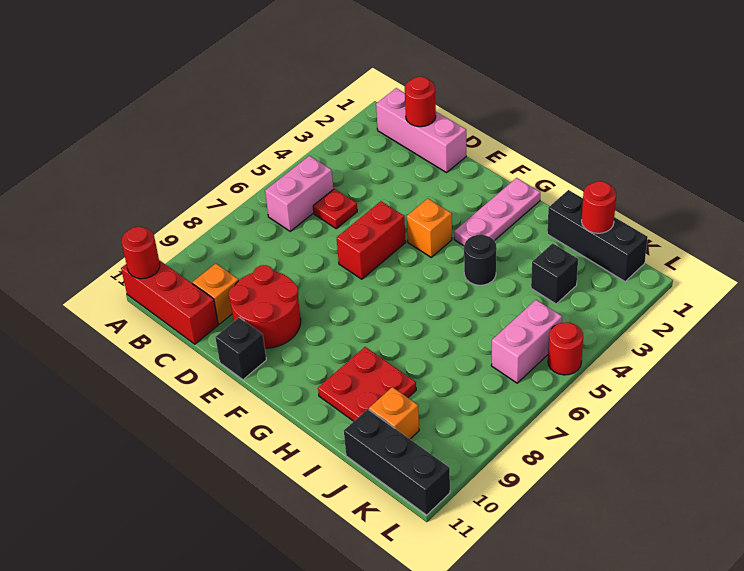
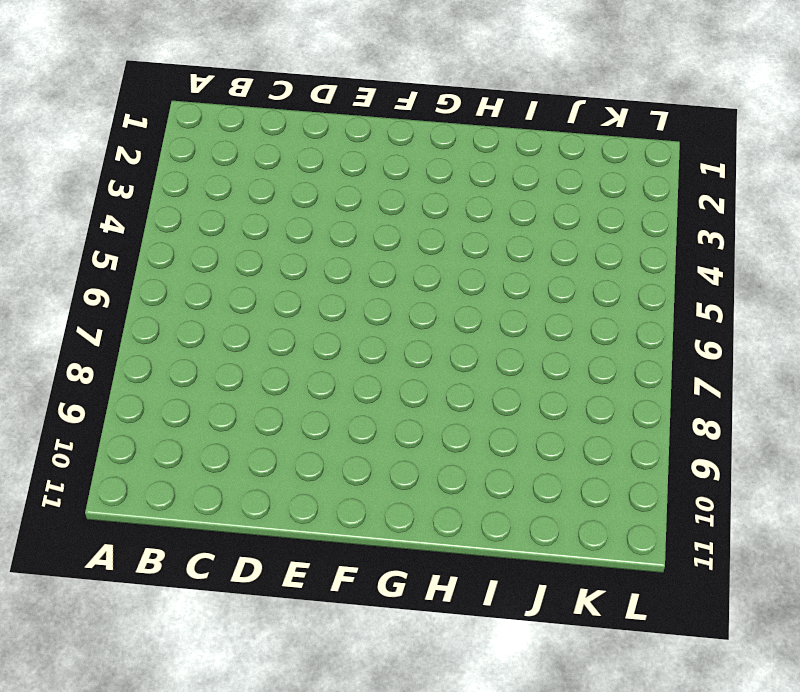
none -> red brick A11:C11 level 1
none -> pink brick B1:D1 level 1
none -> pink brick B5:B6 level 1

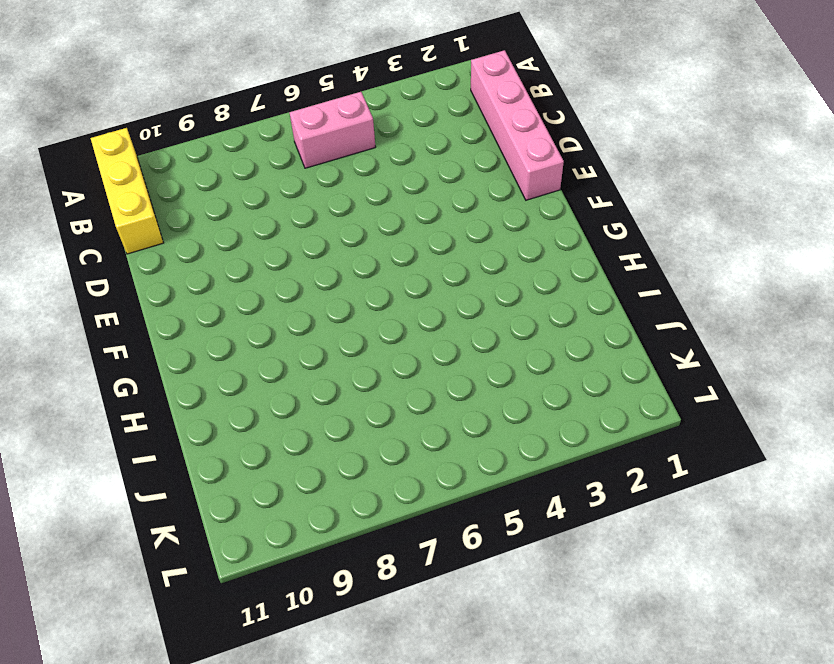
yellow brick A11:C11 level 1 -> red brick A11:C11 level 1
pink brick B1:E1 level 1 -> pink brick B1:D1 level 1
none -> red plate C5 level 1
none -> orange brick C10 level 1
none -> red round brick D9:E10 level 1

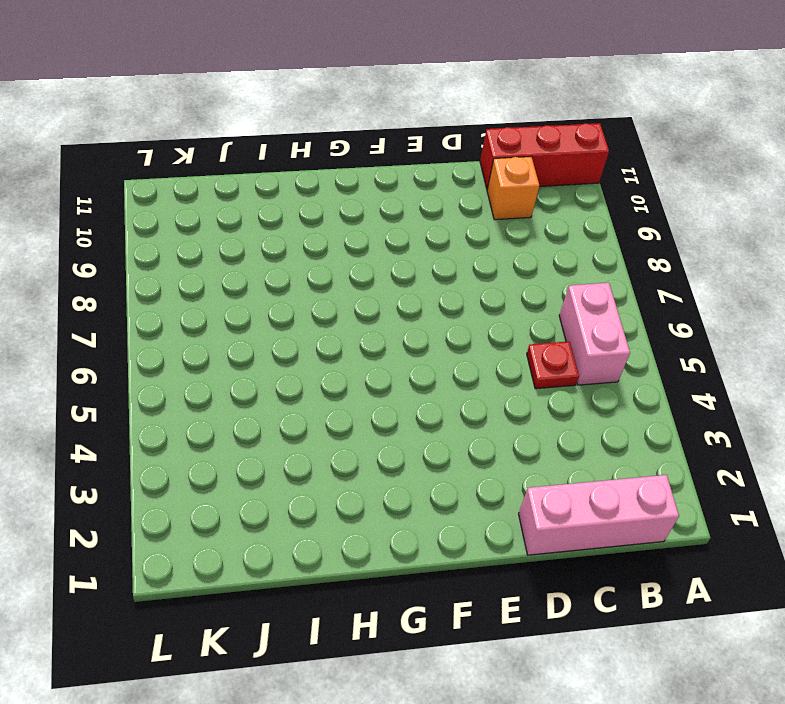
none -> red round brick D9:E10 level 1
none -> red brick E5:E6 level 1
none -> black brick E11 level 1

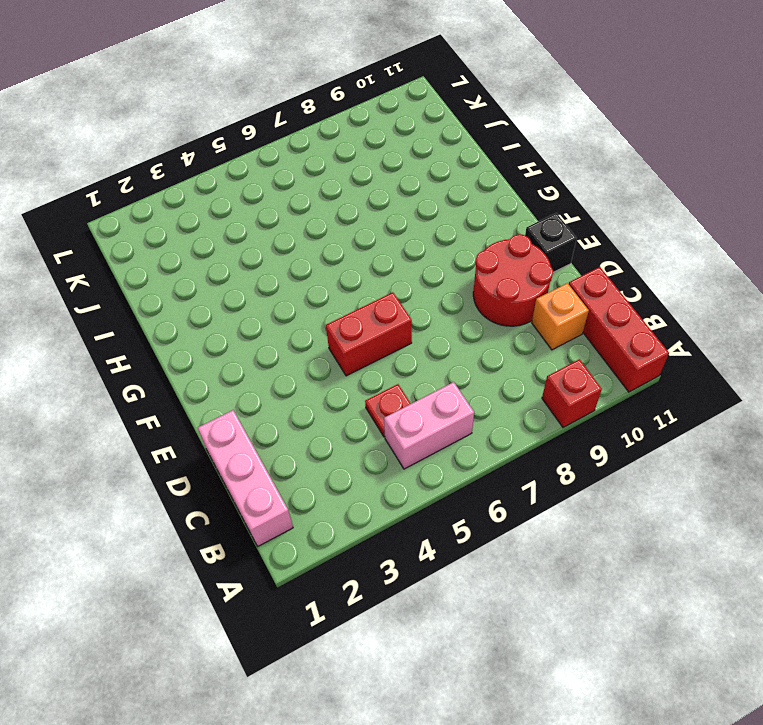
red brick A9 level 1 -> none
none -> orange brick F4 level 1
none -> pink plate G1:G3 level 1
none -> black round brick H4 level 1

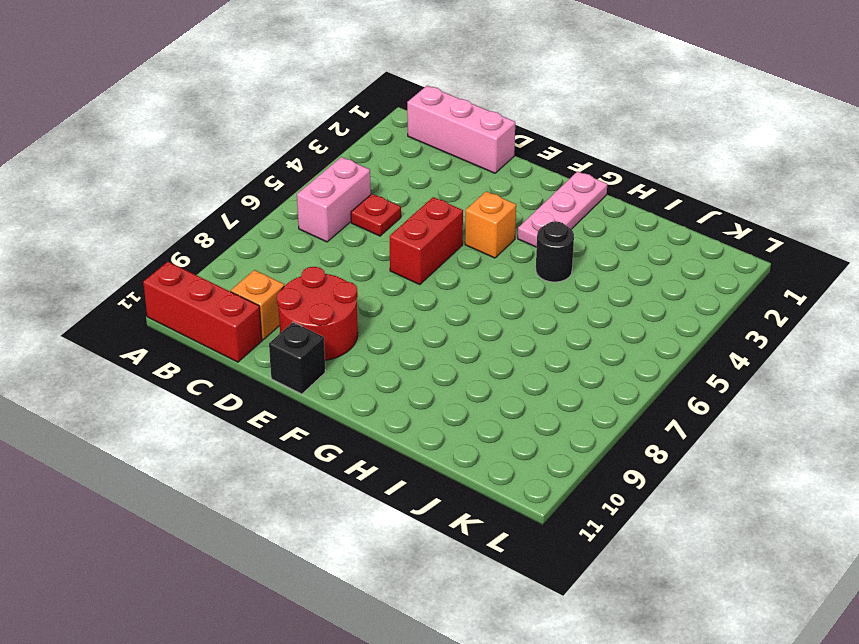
none -> red plate H9:I10 level 1
none -> black brick I1:K1 level 1
none -> black brick J3 level 1

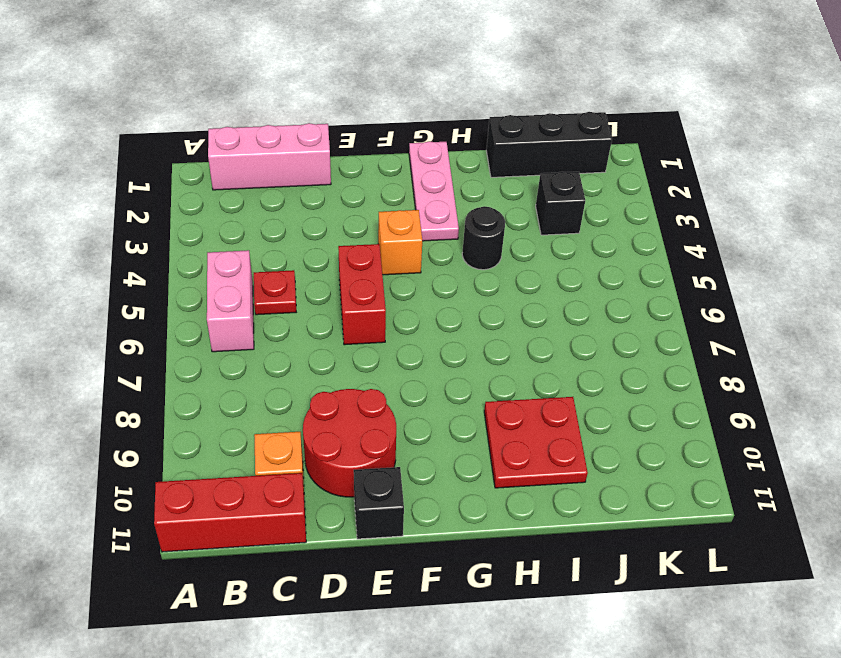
none -> orange brick J10 level 1
none -> black brick J11:L11 level 1
none -> pink brick K5:K6 level 1

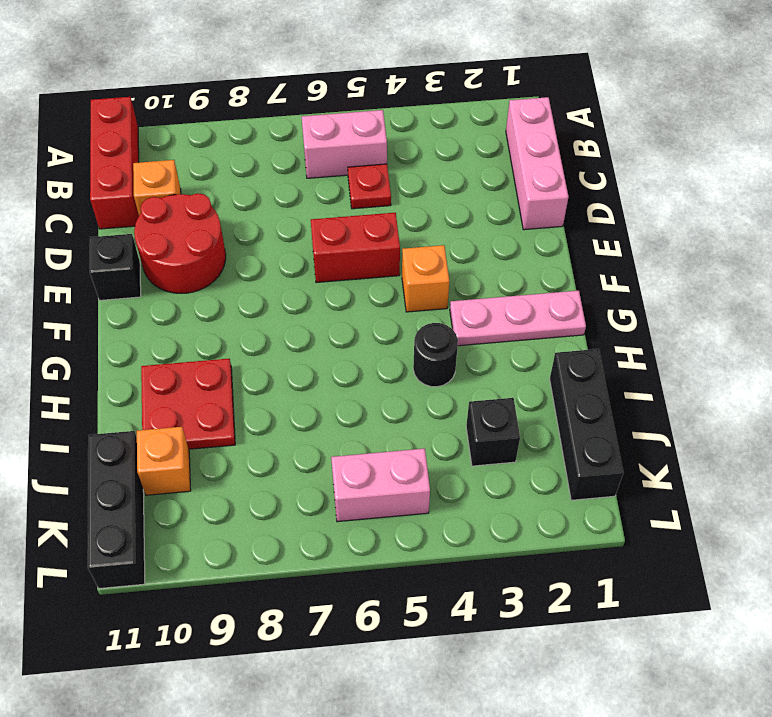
none -> red round brick L5 level 1
none -> red round brick A11 level 2
none -> red round brick C1 level 2

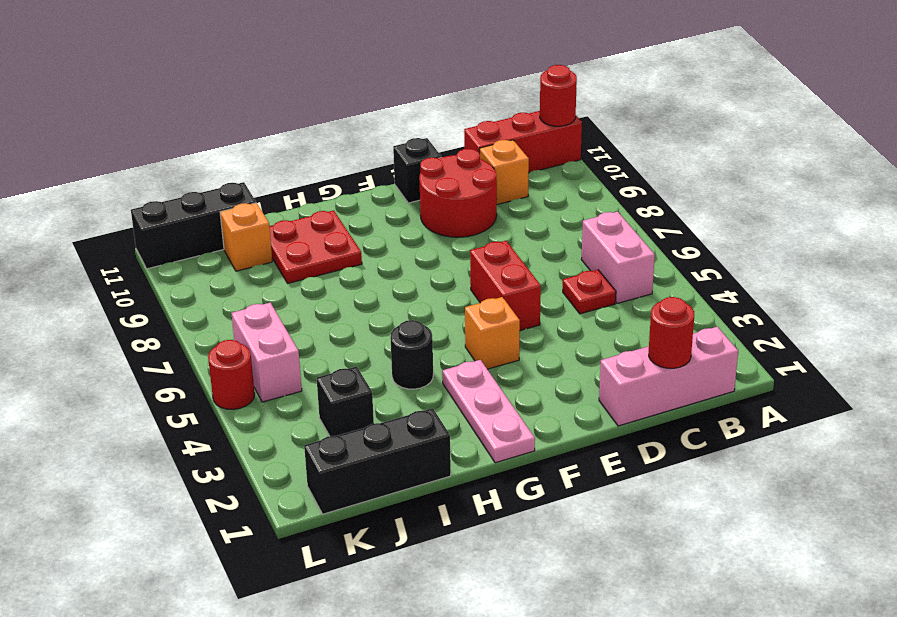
none -> red round brick J1 level 2

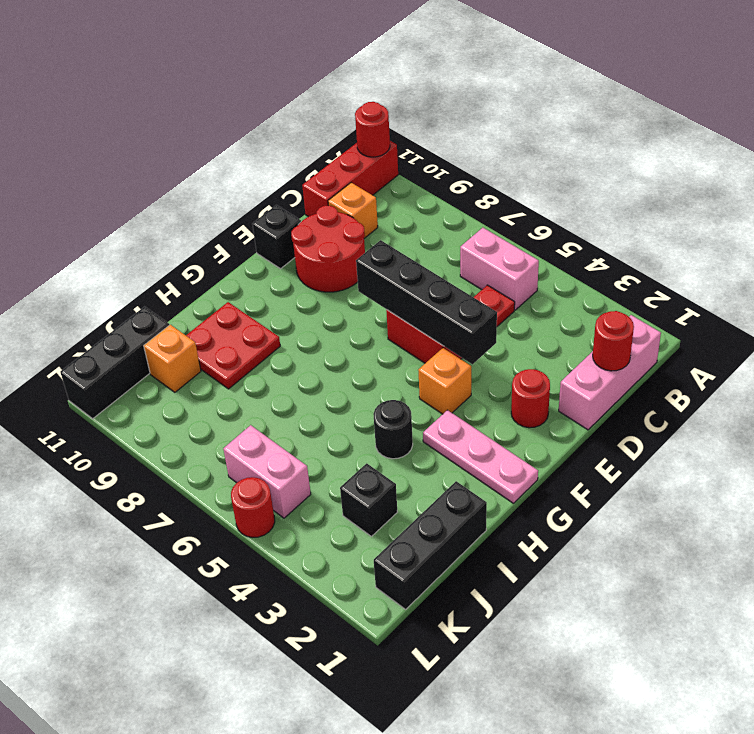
red round brick E2 level 1 -> red round brick J1 level 2
black brick E4:E7 level 2 -> none

